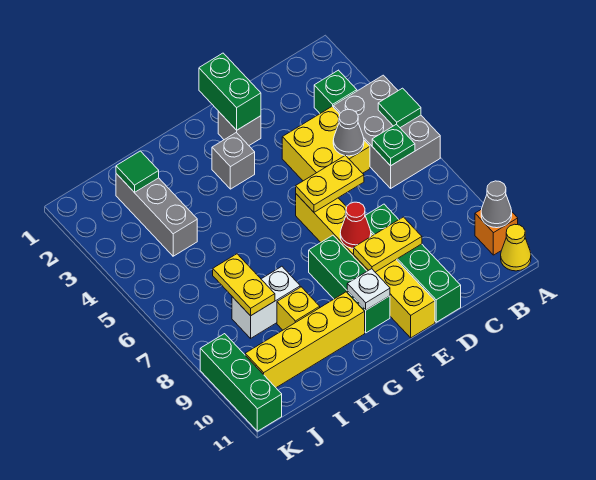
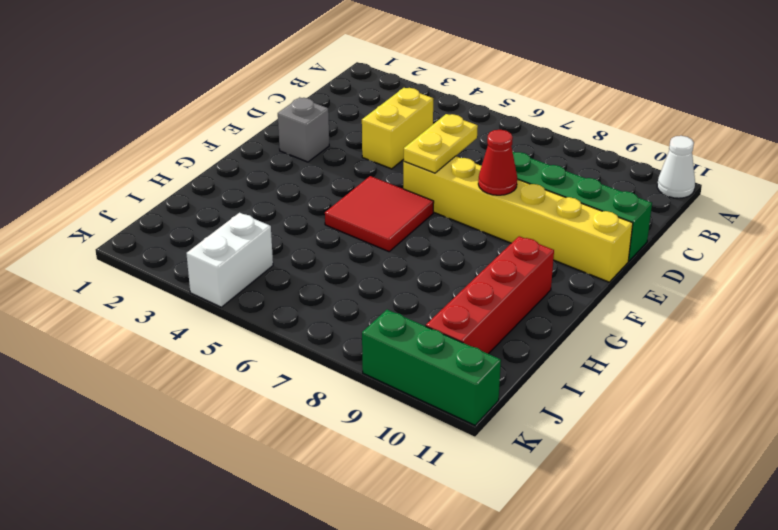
white cone A11 level 1 -> yellow cone A11 level 1
yellow brick C4:D4 level 1 -> yellow brick C4:D5 level 1
red tile F5:G6 level 1 -> none
red brick G10:J10 level 1 -> yellow brick G10:J10 level 1
white brick J4:K4 level 1 -> white brick H8:I8 level 1
none -> grey brick A4:B6 level 1
none -> orange brick A10 level 1
none -> green brick B3 level 1

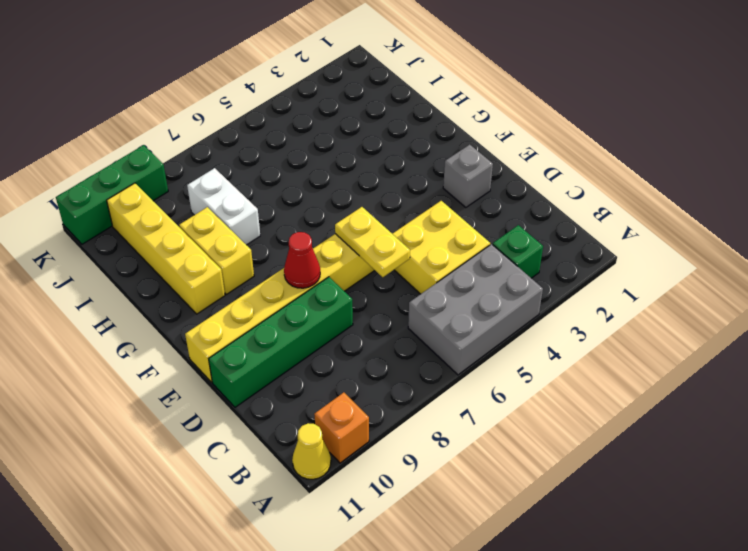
yellow brick G9:H9 level 1 -> yellow brick H9 level 1
none -> grey brick F3 level 1
none -> green brick F8:F10 level 1
none -> grey brick I2:I4 level 1

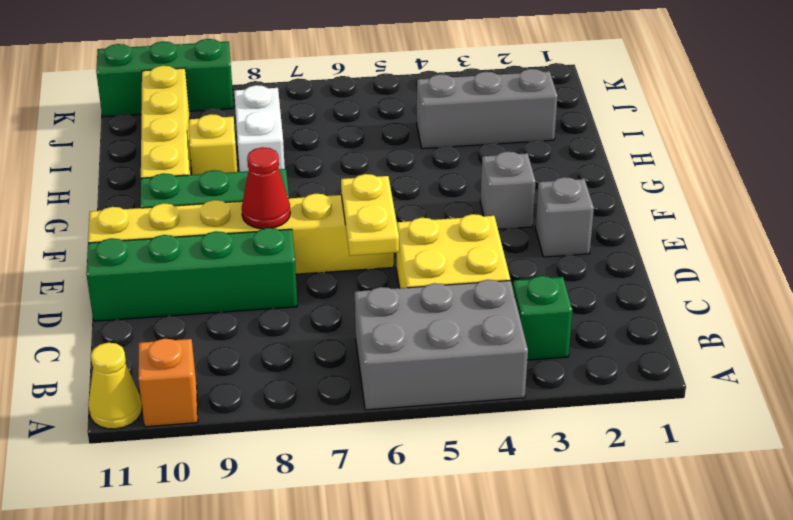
none -> green tile A5 level 2
none -> grey cone A10 level 2
none -> green plate B6 level 2

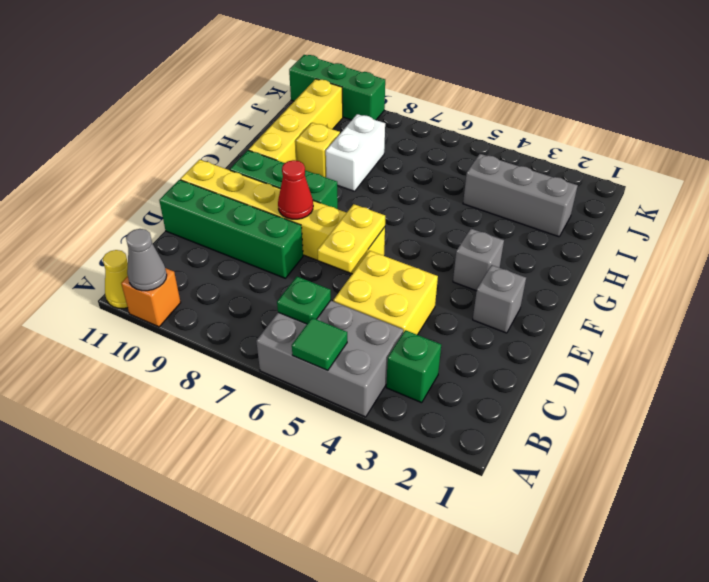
none -> grey cone C5 level 2
none -> yellow plate D9:E9 level 2
none -> green brick E1:E2 level 2

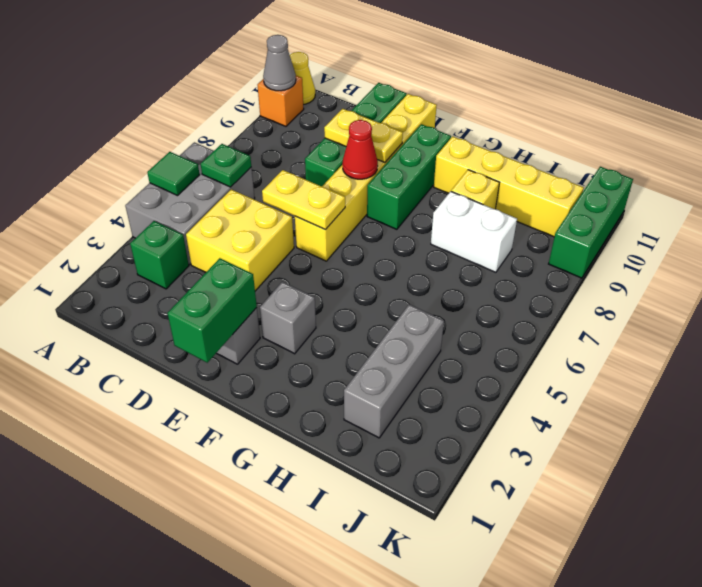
none -> grey cone C5 level 2
none -> white plate F10 level 2
none -> green tile I2 level 2

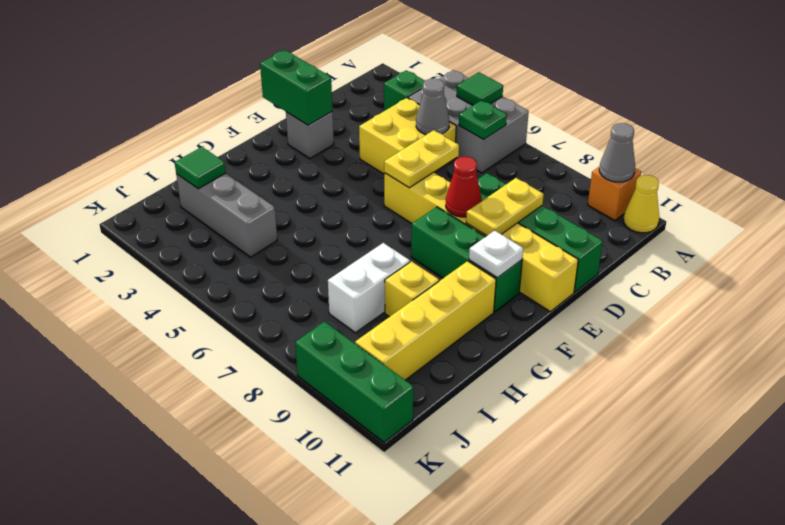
none -> grey brick F3 level 1
none -> yellow plate I7:I8 level 2

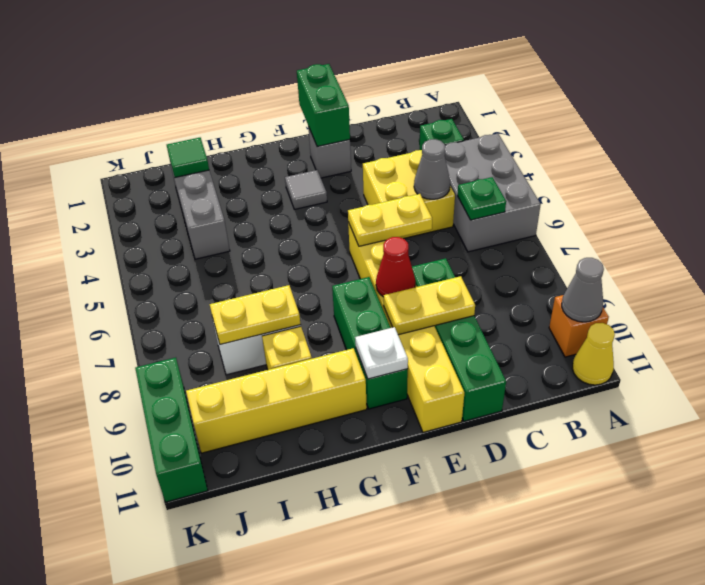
grey tile F3 level 1 -> grey brick F3 level 1
yellow plate H8:I8 level 2 -> yellow plate I7:I8 level 2
none -> green tile A5 level 2

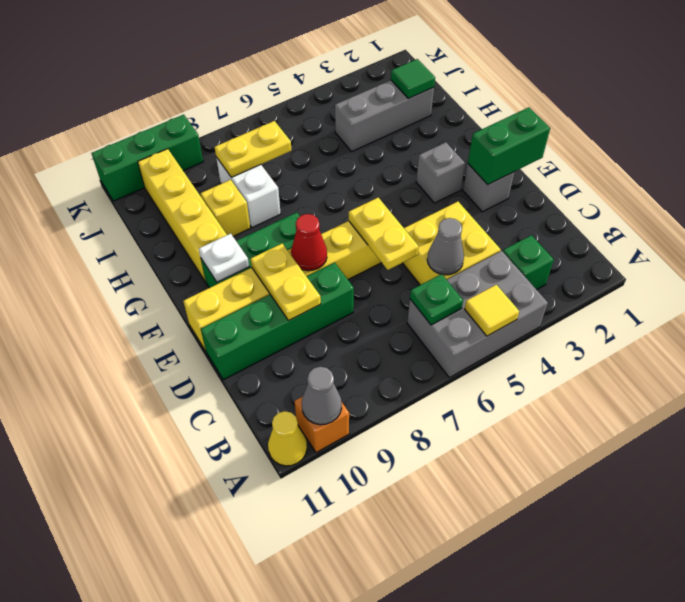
yellow tile A5 level 2 -> green tile A5 level 2

